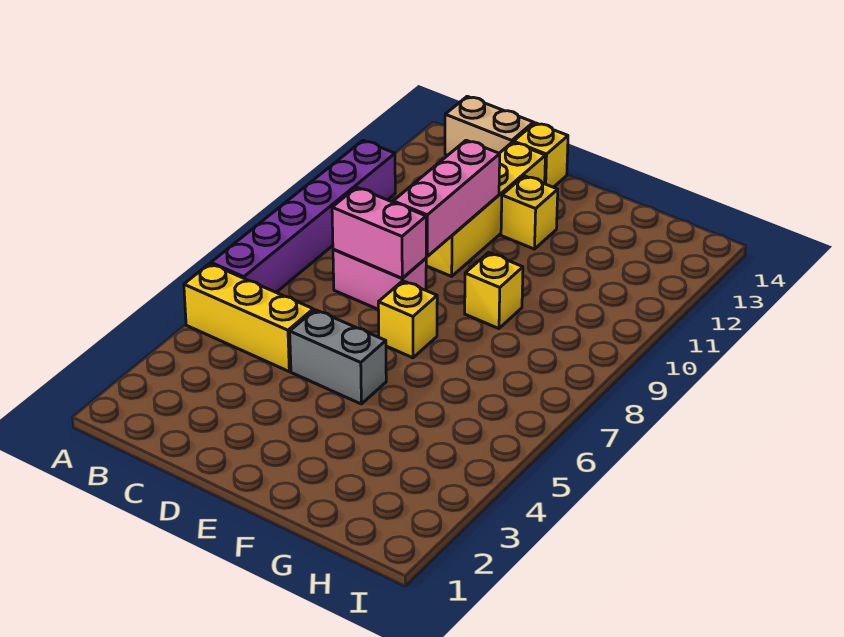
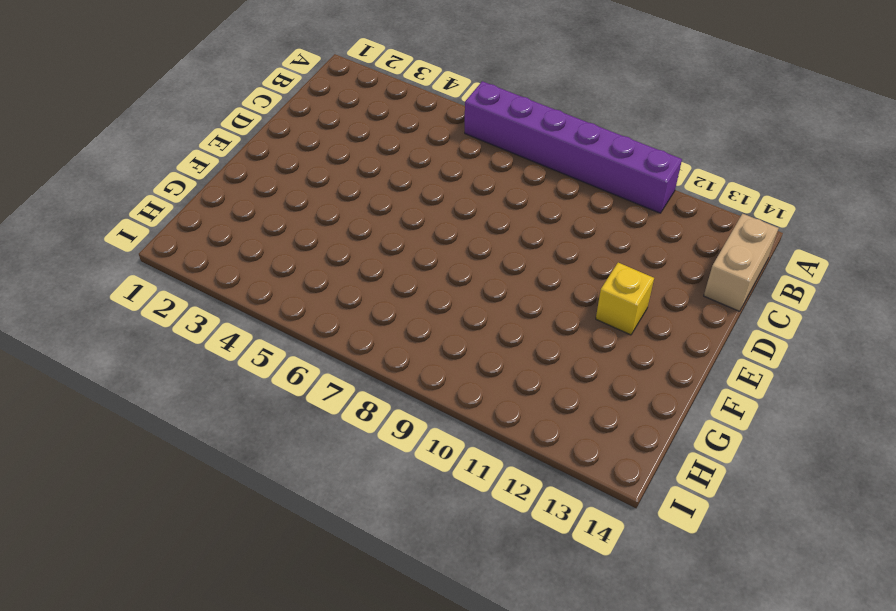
none -> yellow brick A5:C5 level 1
none -> pink brick C8:D8 level 1
none -> grey brick D5:E5 level 1

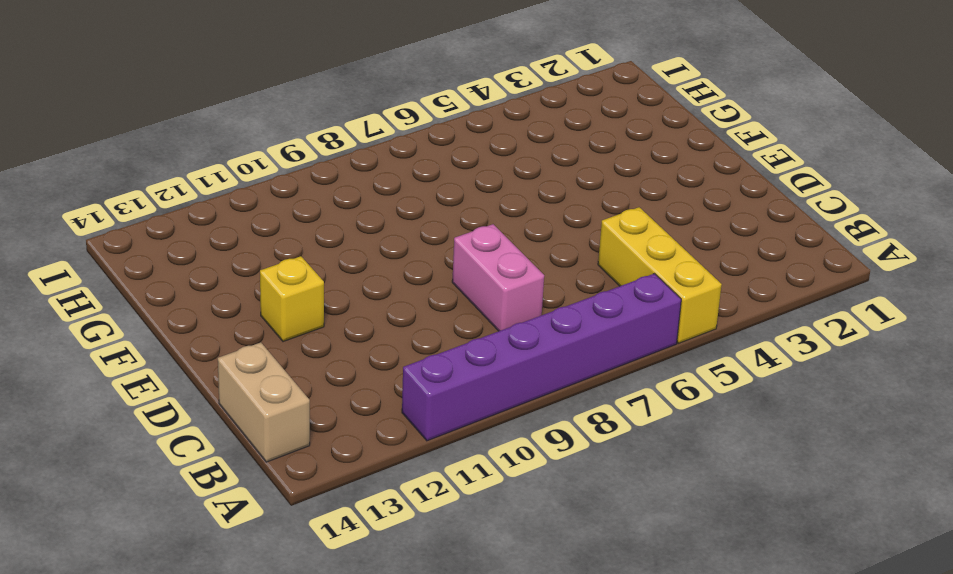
none -> grey brick D5:E5 level 1
none -> yellow brick D10:D13 level 1
none -> yellow brick D14 level 1

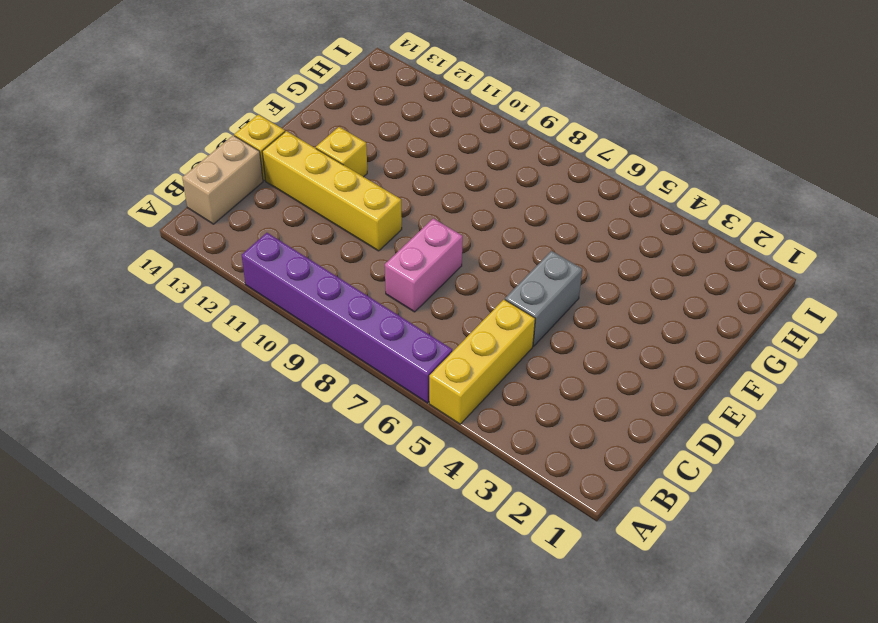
none -> yellow brick E7 level 1
none -> yellow brick F9 level 1
none -> pink brick C8:D8 level 2

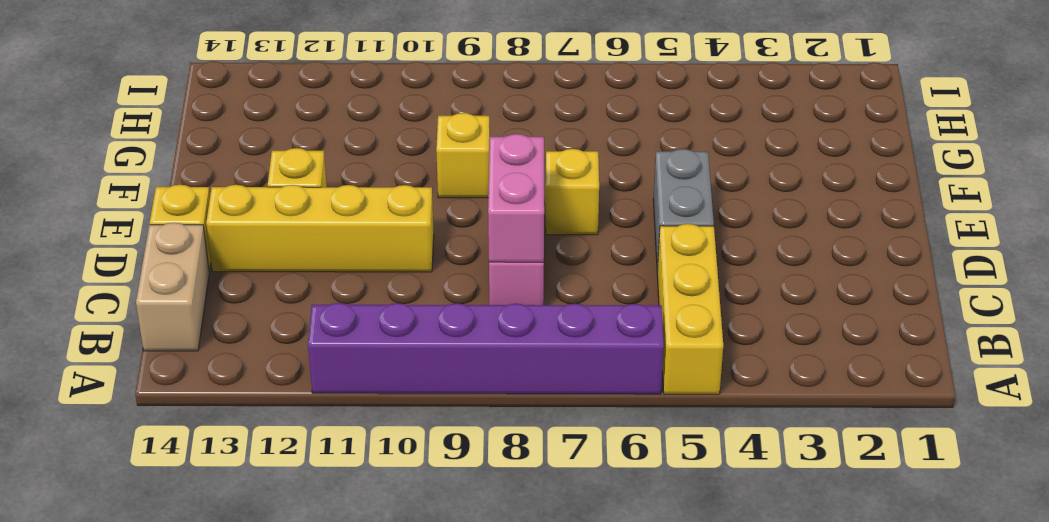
none -> pink brick D9:D11 level 2

